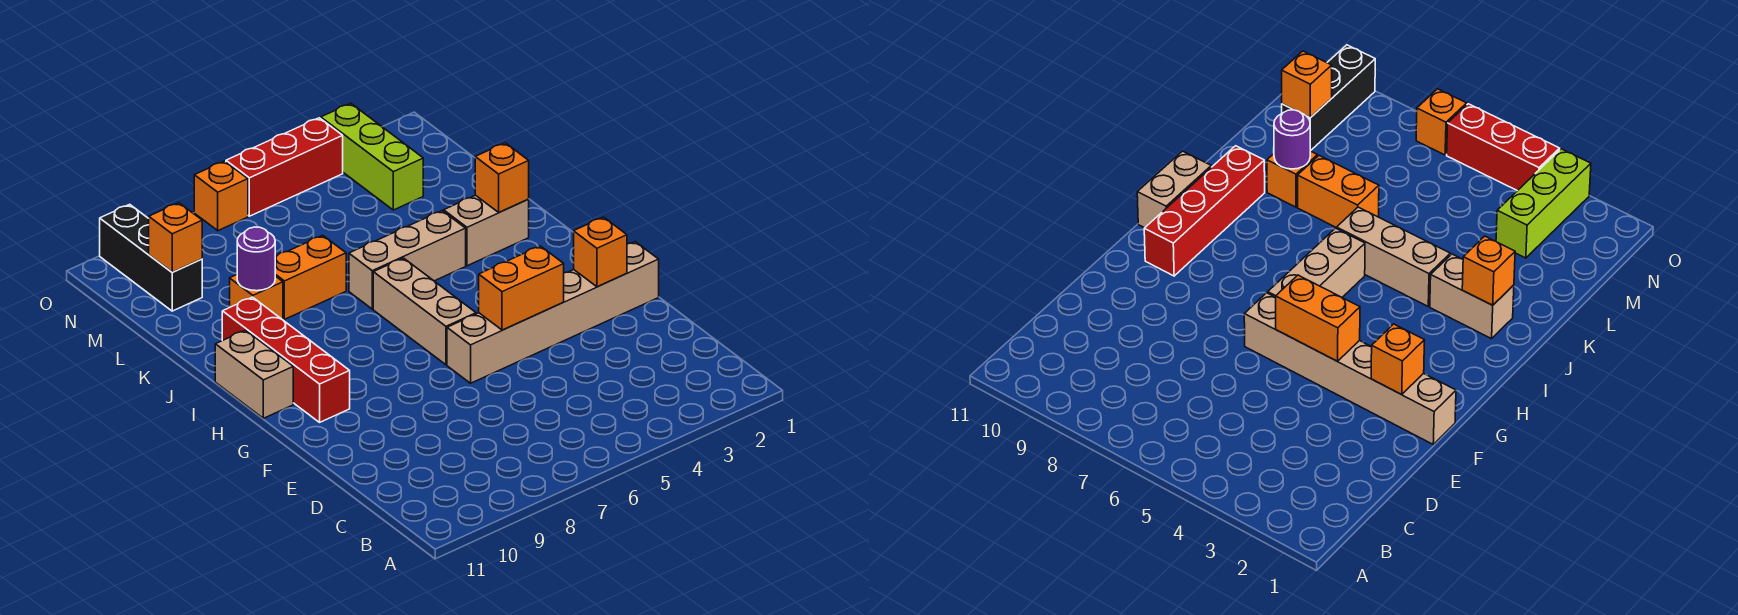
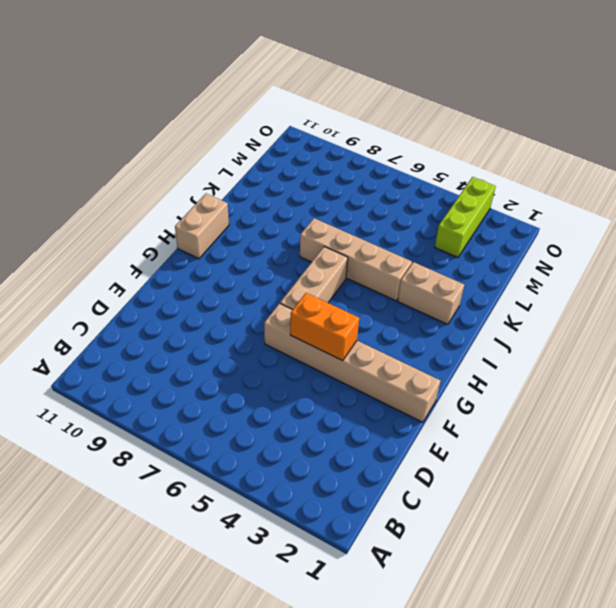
tan brick J4:J7 level 1 -> tan brick J4:J6 level 1
none -> red brick G10:J10 level 1
none -> orange brick K7:K8 level 1
none -> orange brick K9 level 1

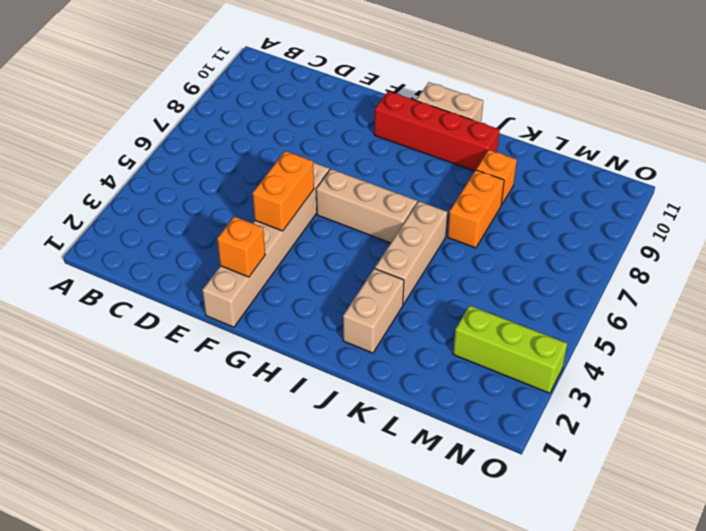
none -> black brick M10:O10 level 1
none -> red brick O4:O6 level 1
none -> orange brick O7 level 1

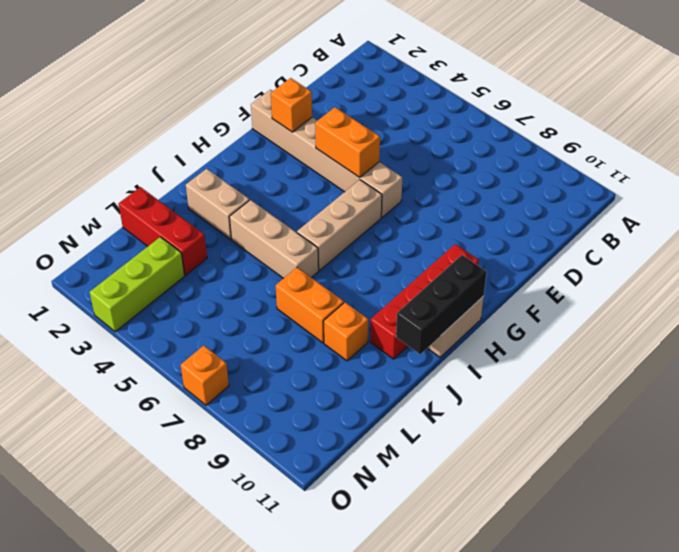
black brick H11:J11 level 2 -> black brick M10:O10 level 1
red brick L1:L3 level 1 -> red brick O4:O6 level 1
none -> orange brick J2 level 2
none -> purple round brick K9 level 2
none -> orange brick M10 level 2

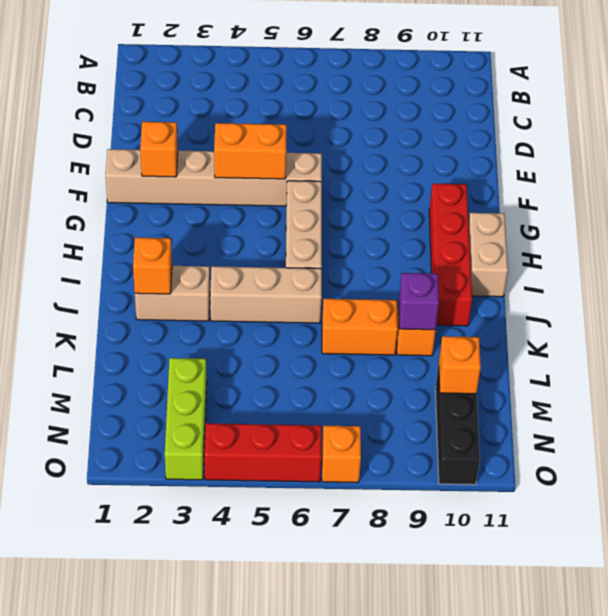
purple brick K9 level 2 -> purple round brick K9 level 2

